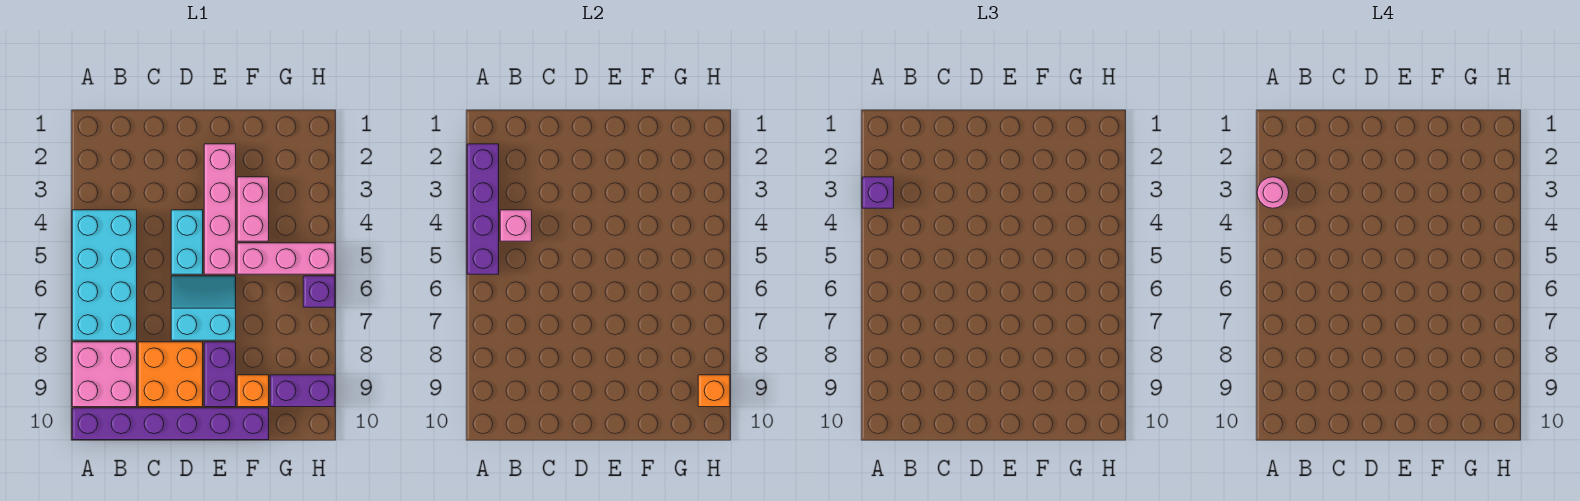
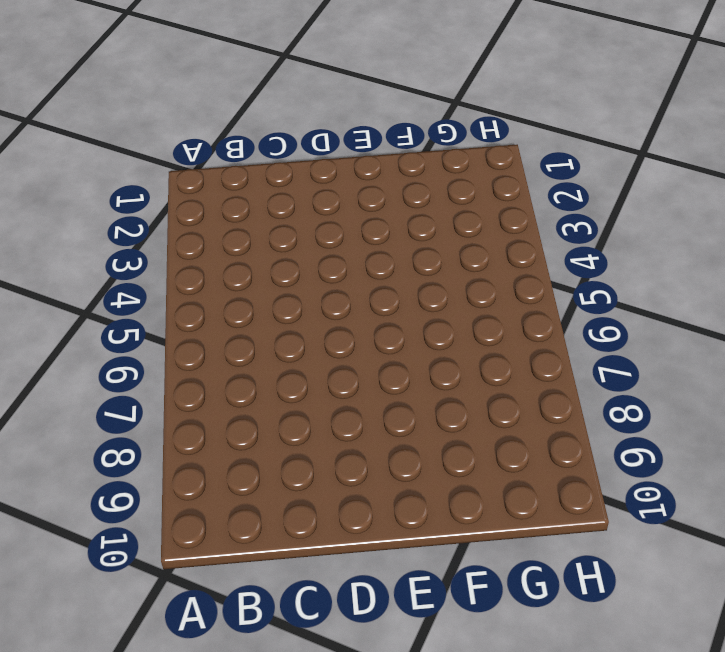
none -> cyan brick A4:B7 level 1
none -> pink brick A8:B9 level 1
none -> purple brick A10:F10 level 1

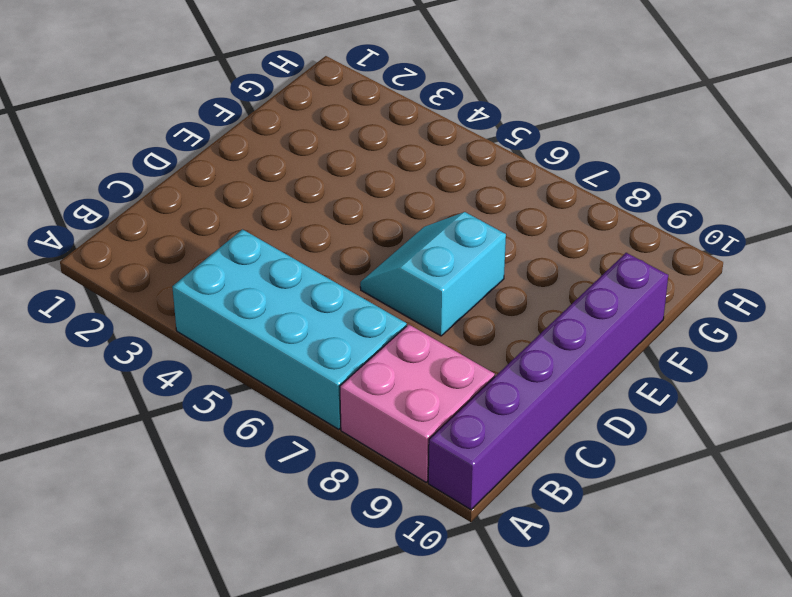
none -> orange brick C8:D9 level 1
none -> cyan brick D4:D5 level 1
none -> pink brick E2:E5 level 1

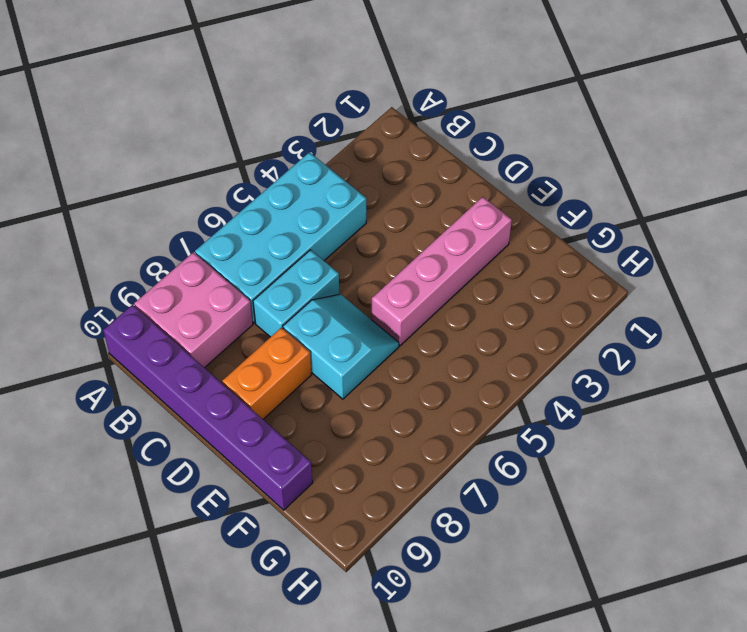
cyan brick C6:C7 level 1 -> cyan brick D4:D5 level 1
orange brick D8:D9 level 1 -> orange brick C8:D9 level 1
none -> purple brick E8:E9 level 1
none -> pink brick F3:F4 level 1
none -> pink brick F5:H5 level 1

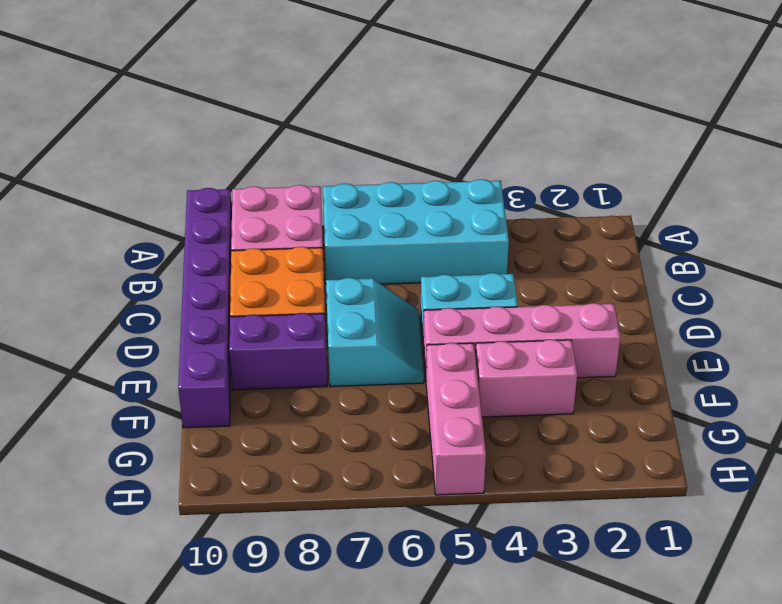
none -> orange brick F9 level 1
none -> purple brick G9:H9 level 1
none -> purple brick H6 level 1

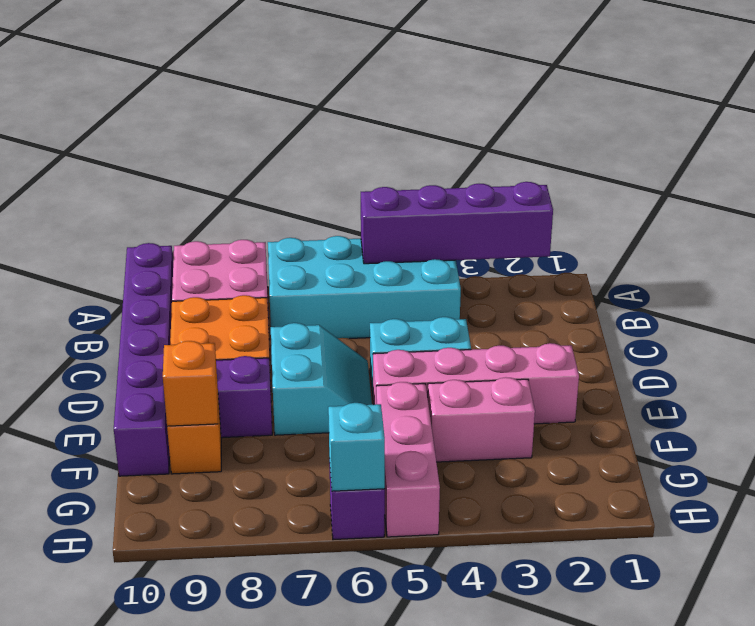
orange brick F9 level 2 -> orange brick H9 level 2
cyan brick H6 level 2 -> none
none -> purple brick G9:H9 level 1
none -> pink brick B4 level 2
none -> purple brick A3 level 3

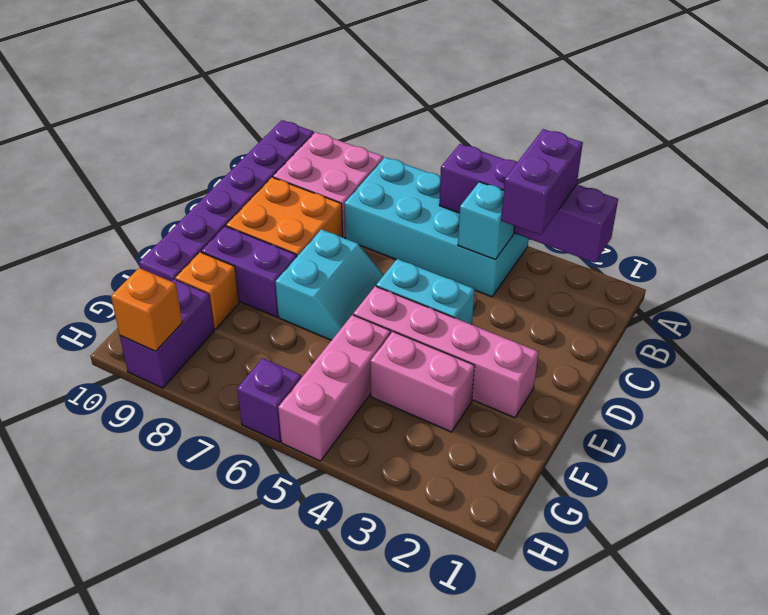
purple brick A3:B3 level 3 -> purple brick A3 level 3
cyan brick B4 level 2 -> pink brick B4 level 2
none -> pink round brick A3 level 4

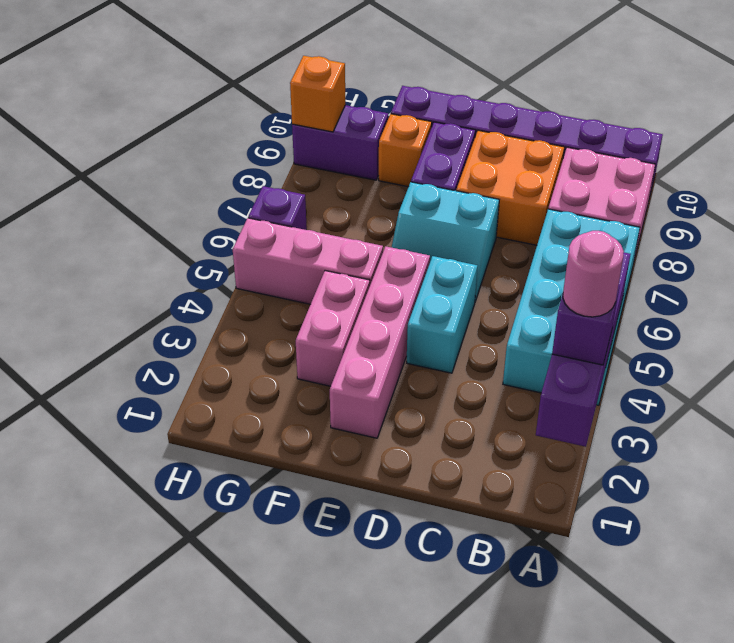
none -> pink brick B4 level 2

